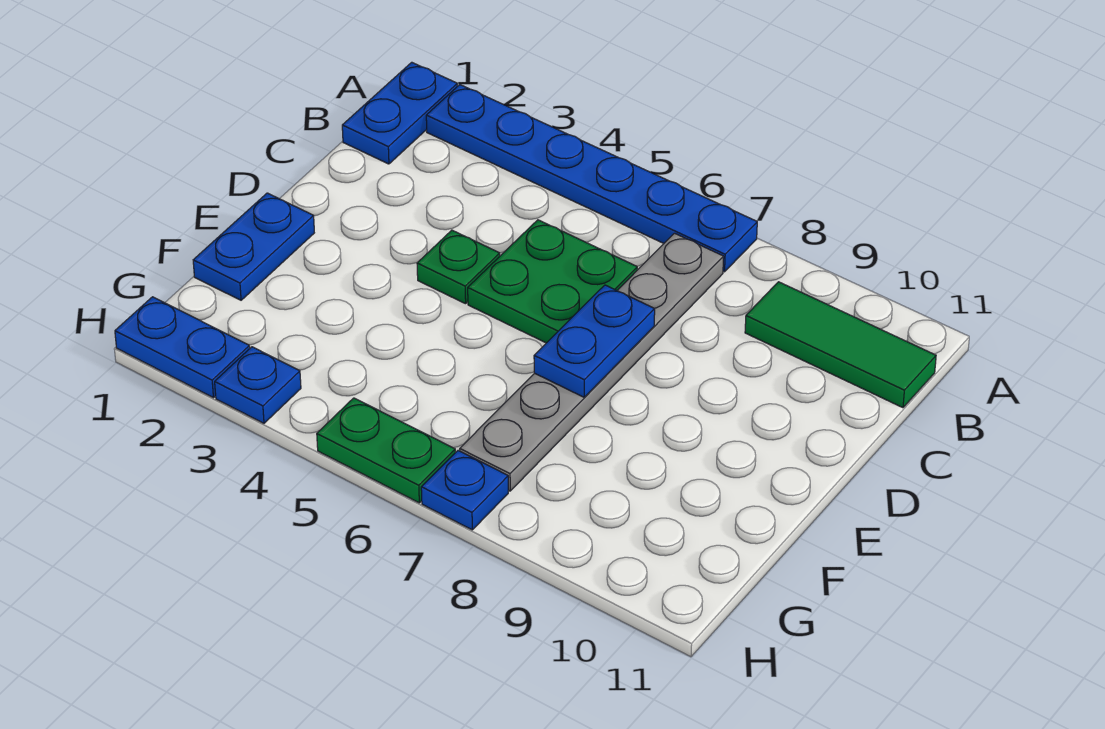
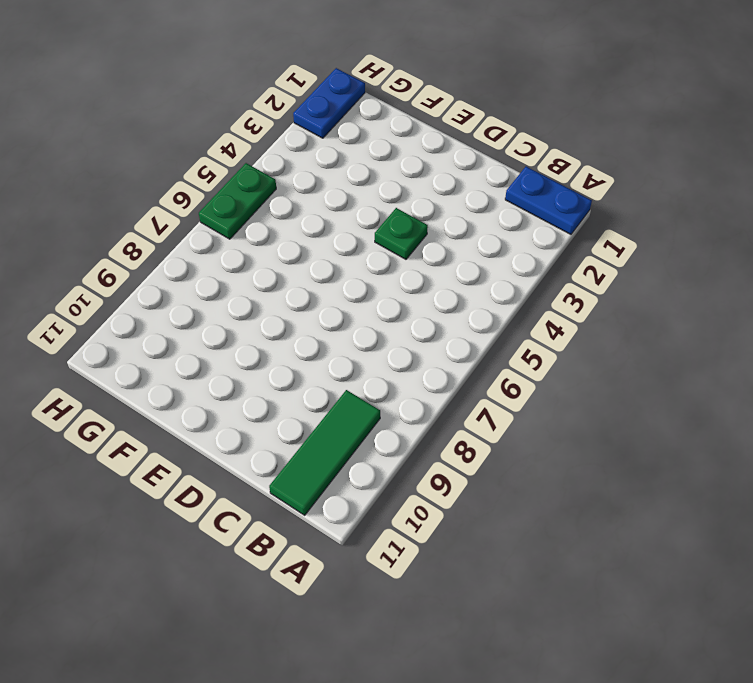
none -> blue plate A2:A7 level 1
none -> grey plate B7:G7 level 1
none -> green plate C5:D6 level 1

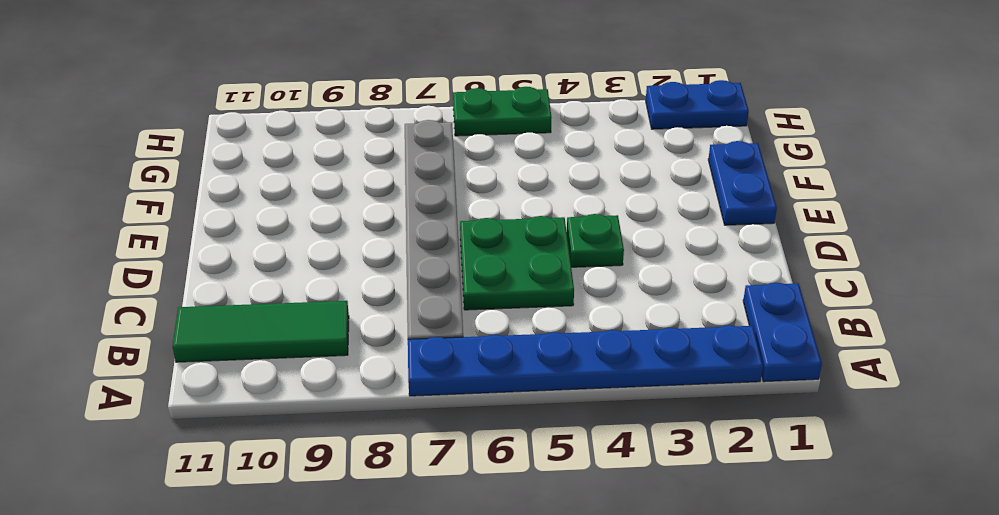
none -> blue plate H3 level 1
none -> blue plate H7 level 1
none -> blue plate D7:E7 level 2

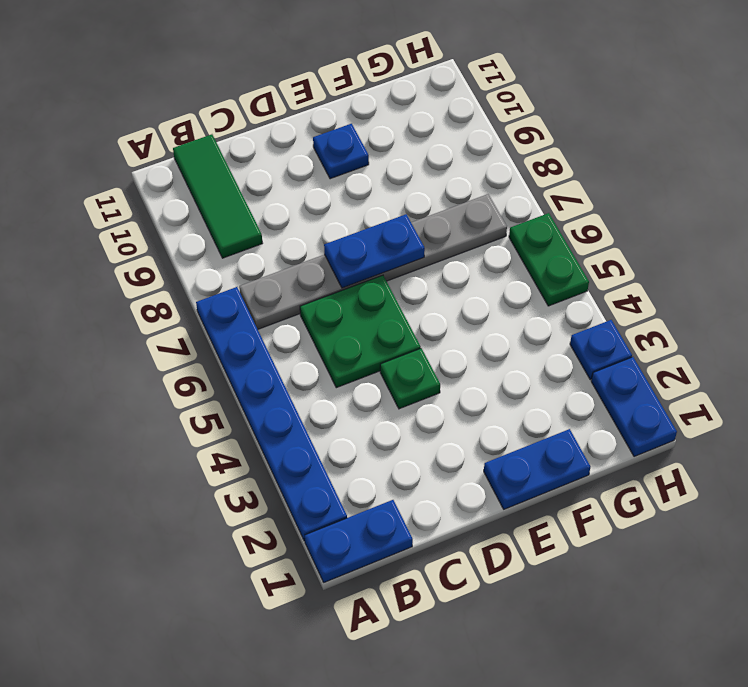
blue plate E10 level 1 -> blue plate H7 level 1

